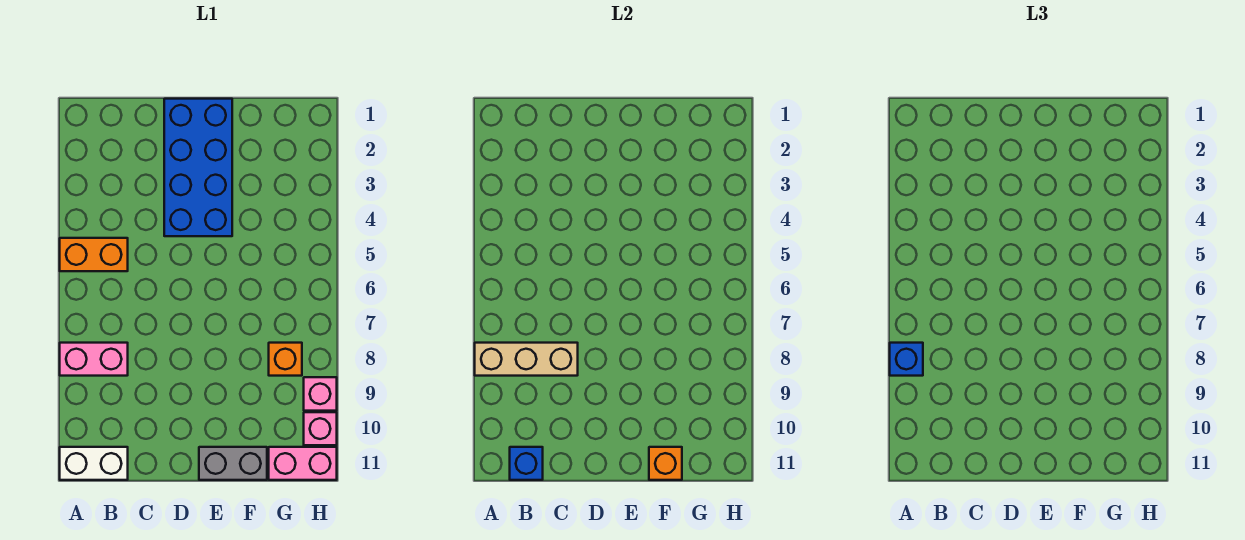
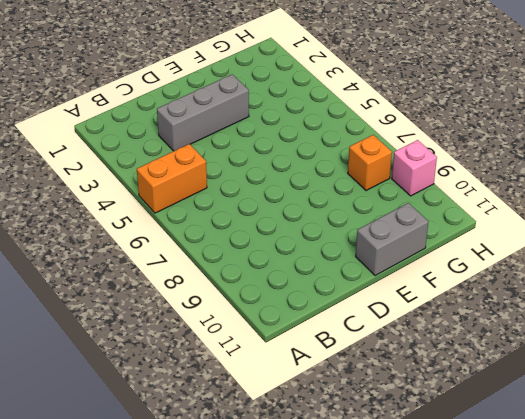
grey brick C3:E3 level 1 -> blue brick D1:E4 level 1
none -> pink brick A8:B8 level 1
none -> white brick A11:B11 level 1
none -> pink brick G11:H11 level 1

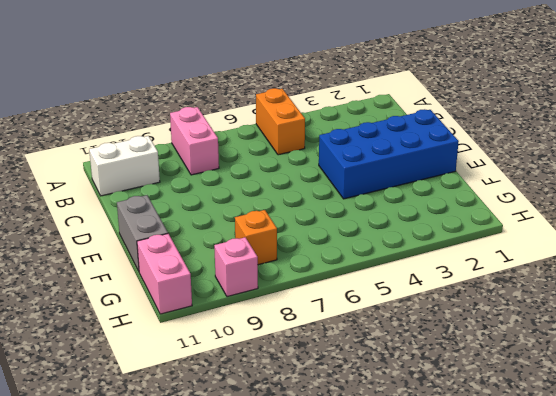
white brick B10:B11 level 1 -> white brick A11:B11 level 1
none -> pink brick H10 level 1
none -> tan brick A8:C8 level 2
none -> blue brick B11 level 2

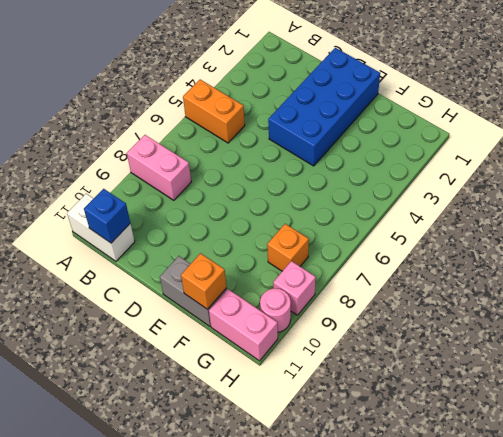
pink round brick H10 level 1 -> pink brick H10 level 1
none -> tan brick A8:C8 level 2
none -> blue brick A8 level 3

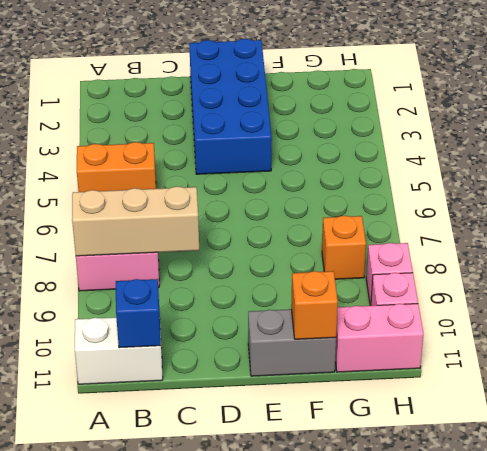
none -> blue brick A8 level 3

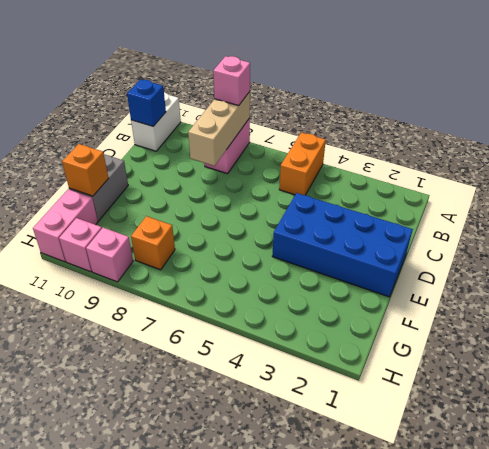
pink brick A8 level 3 -> blue brick A8 level 3

